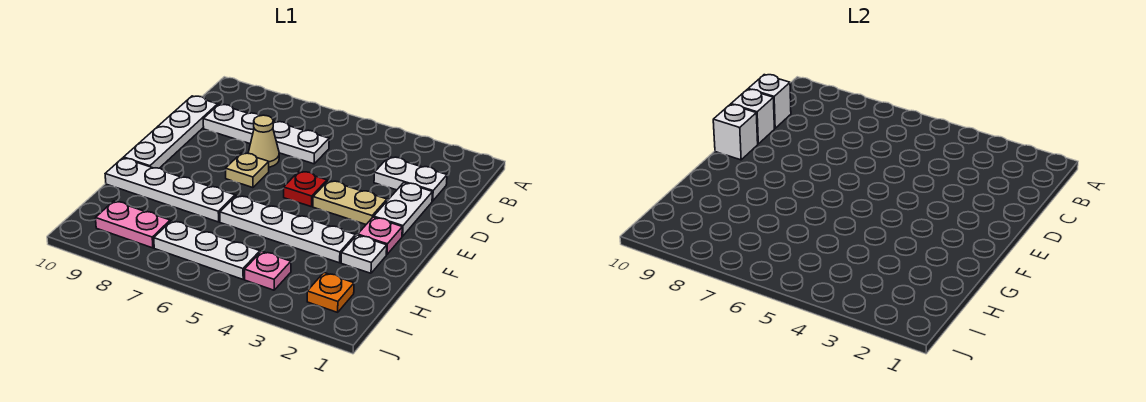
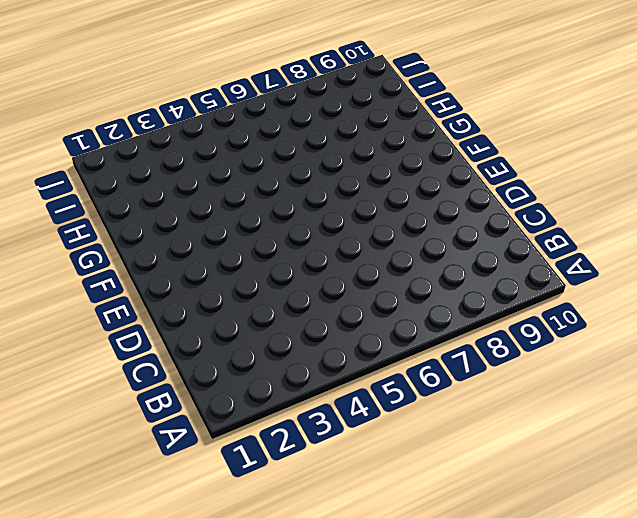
none -> white plate C2:C3 level 1
none -> white plate C6:C9 level 1
none -> white plate C10:F10 level 1

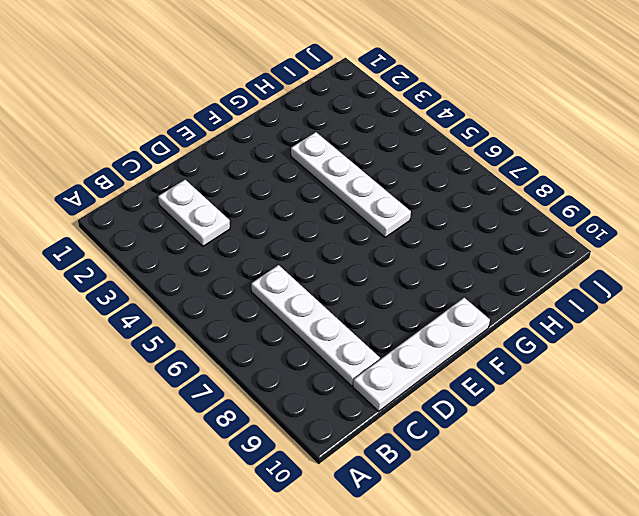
none -> white plate D2:E2 level 1
none -> tan cone D7 level 1
none -> tan plate E3:E4 level 1

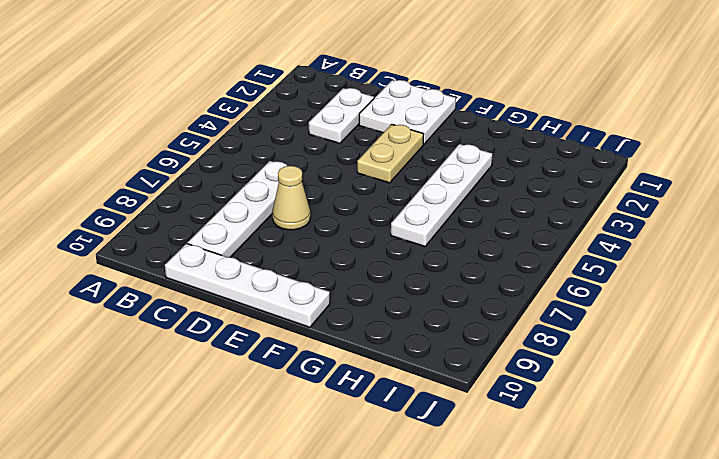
white plate D1:E2 level 1 -> white plate D2:E2 level 1
none -> red plate E5 level 1
none -> tan plate E7 level 1
none -> pink plate F2 level 1

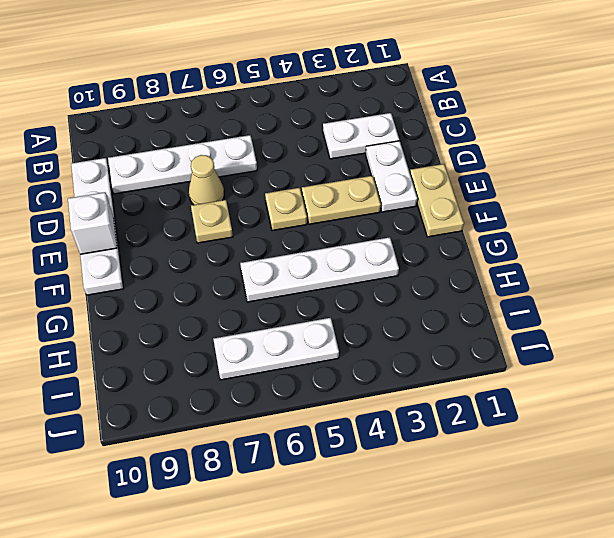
tan plate E1:F1 level 1 -> none
tan plate E5 level 1 -> red plate E5 level 1
none -> pink plate F2 level 1
none -> white plate G2 level 1
none -> white plate G7:G10 level 1

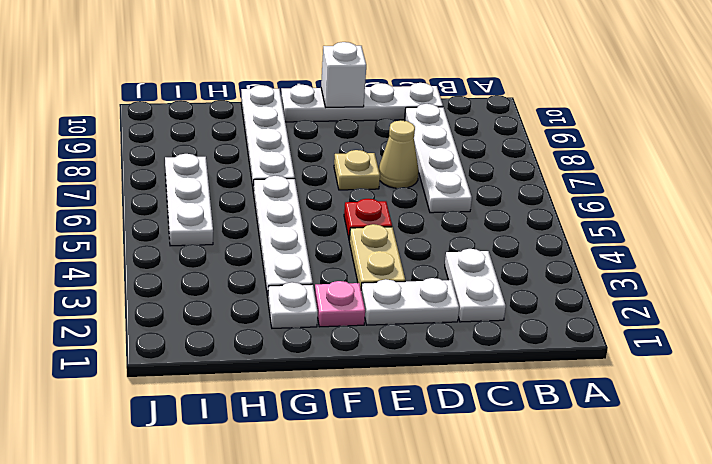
none -> orange plate I2 level 1
none -> pink plate I4 level 1
none -> pink plate I8:I9 level 1

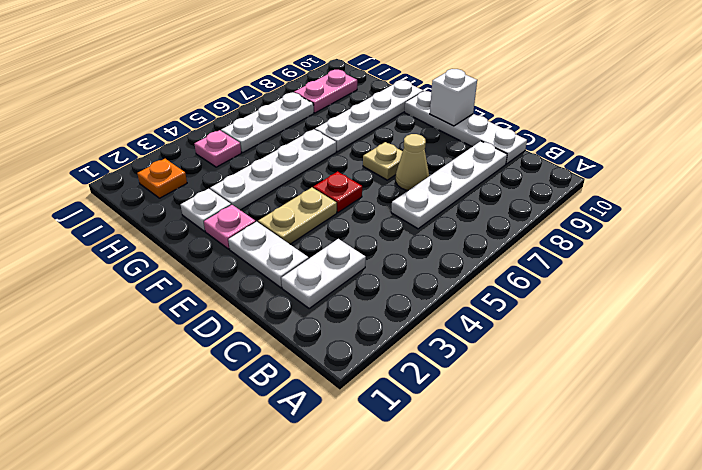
none -> white brick C10 level 2
none -> white brick D10 level 2

